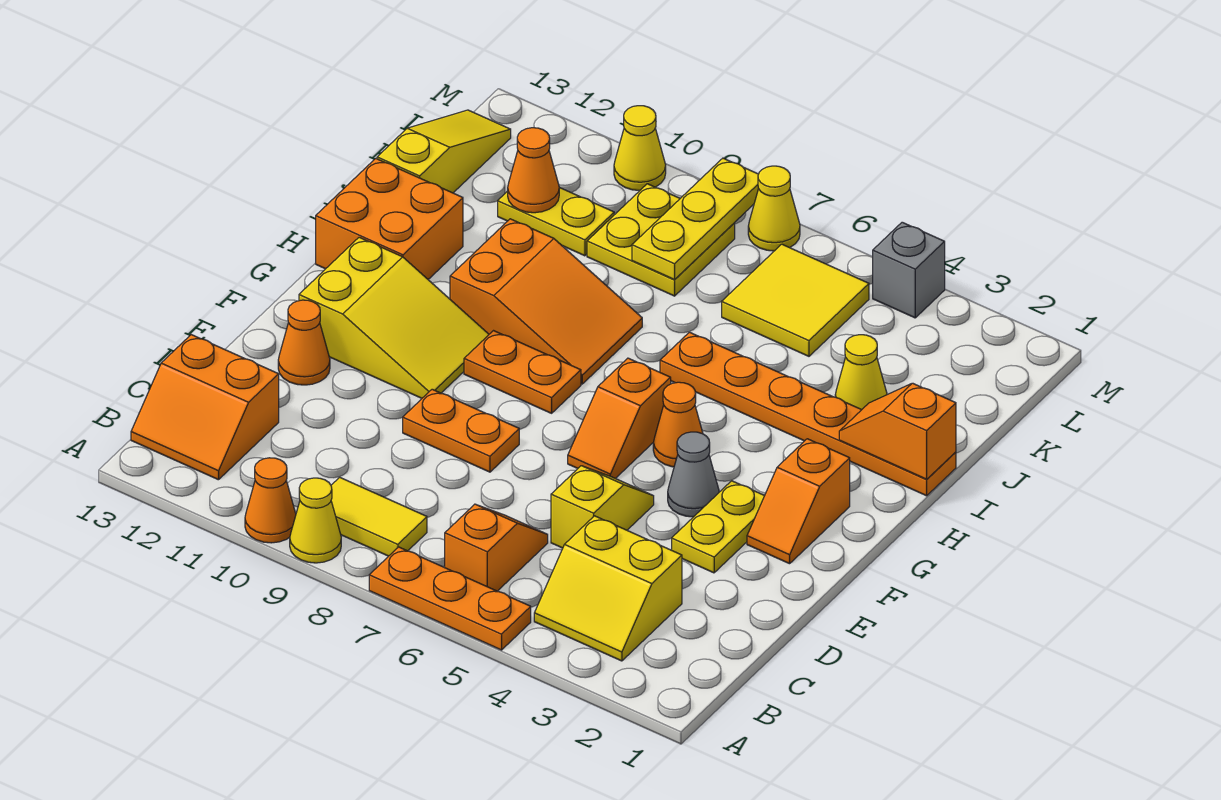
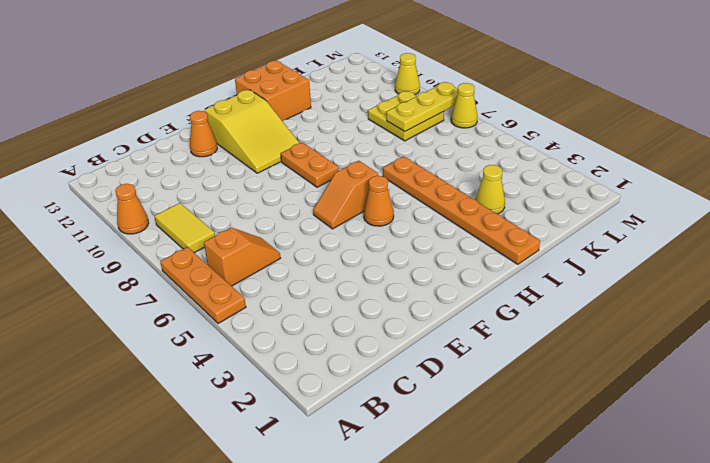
none -> yellow cone A9 level 1
none -> yellow slope B3:C4 level 1 top C
none -> orange slope B12:C13 level 1 top C
none -> yellow slope D5:E5 level 1 top D

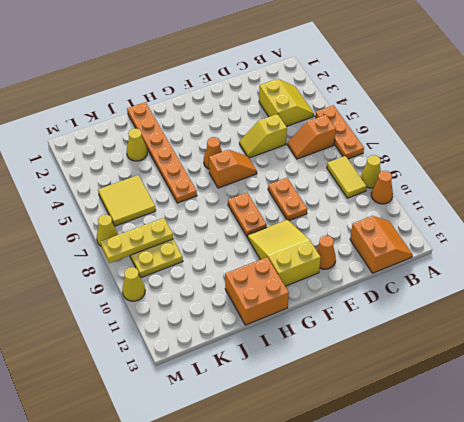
none -> yellow plate E3:F3 level 1
none -> orange slope F2:G2 level 1 top G
none -> grey cone F4 level 1
none -> orange slope H8:I10 level 1 top 10

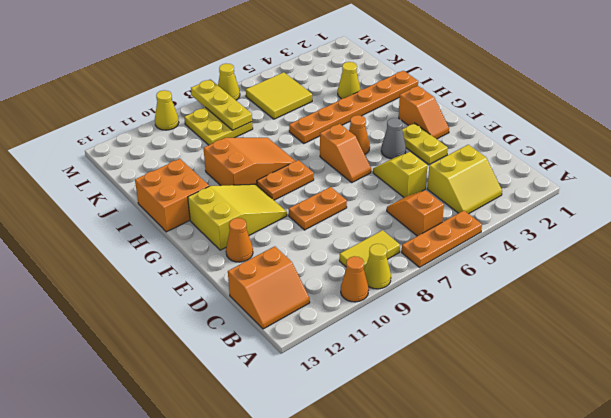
none -> yellow slope J13:L13 level 1 top J
none -> yellow plate K10:K11 level 1
none -> grey brick M4 level 1
none -> orange slope I1:I2 level 2 top 1

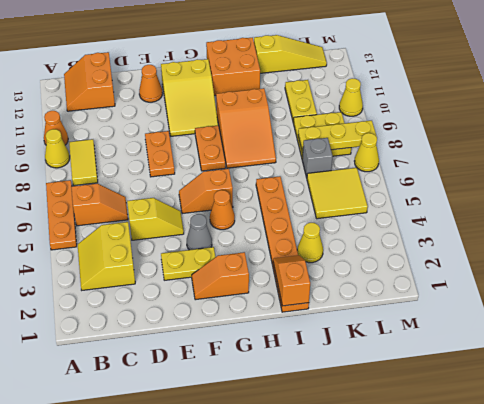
grey brick K7 level 1 -> grey brick M4 level 1
none -> orange cone K11 level 2

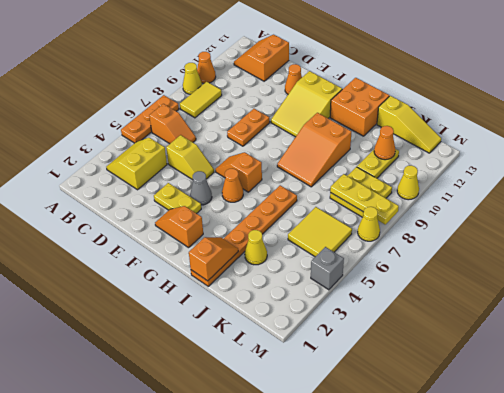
none -> orange plate G8:G9 level 1

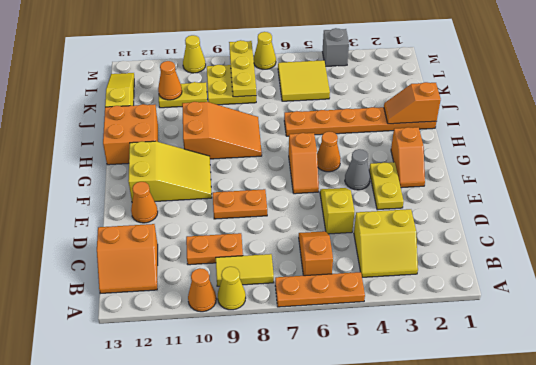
orange plate C9:C10 level 1 -> orange plate G8:G9 level 1
none -> yellow cone J3 level 1

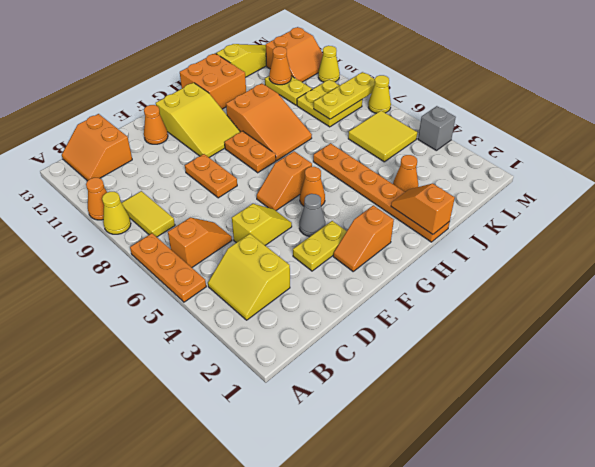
orange cone J3 level 1 -> yellow cone J3 level 1
orange slope L11:M12 level 1 top 12 -> none

